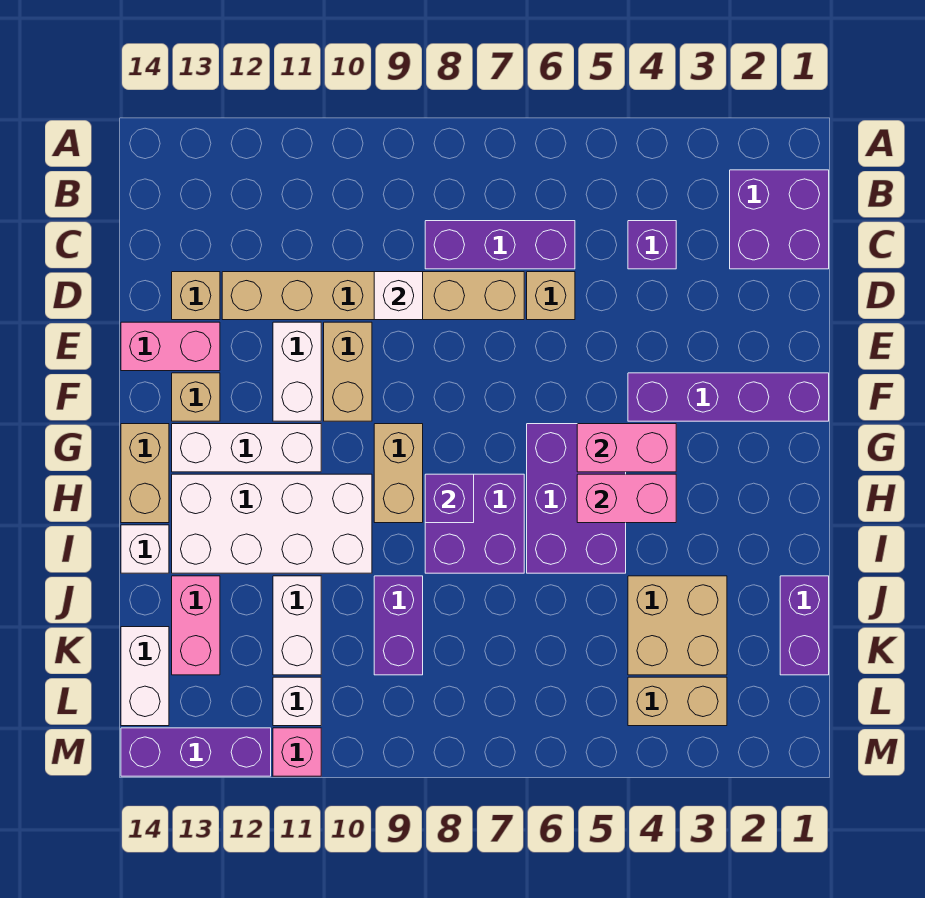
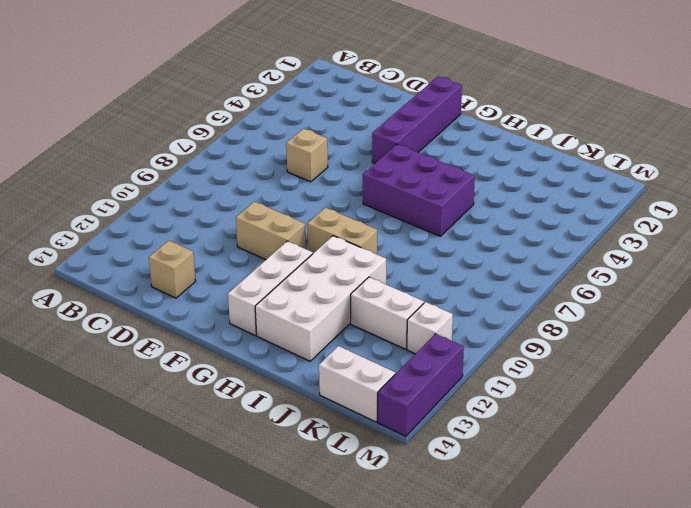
none -> purple brick B1:C2 level 1
none -> purple brick C4 level 1
none -> purple brick C6:C8 level 1
none -> tan brick D7:D12 level 1

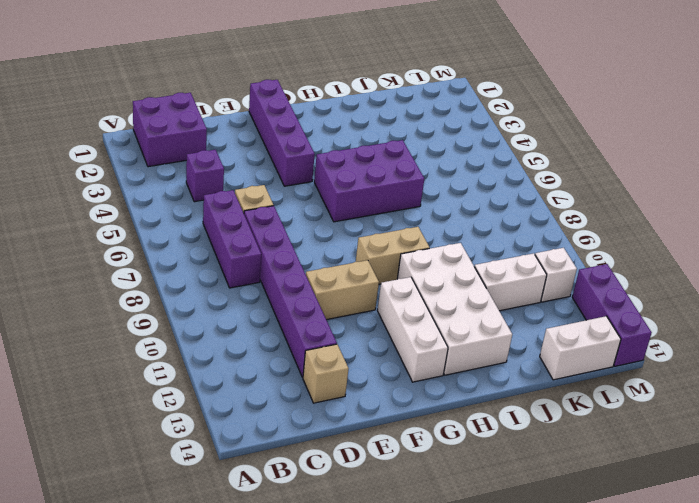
purple brick D7:D12 level 1 -> tan brick D7:D12 level 1
none -> white brick E11:F11 level 1
none -> pink brick E13:E14 level 1
none -> tan brick F13 level 1
none -> tan brick G14:H14 level 1

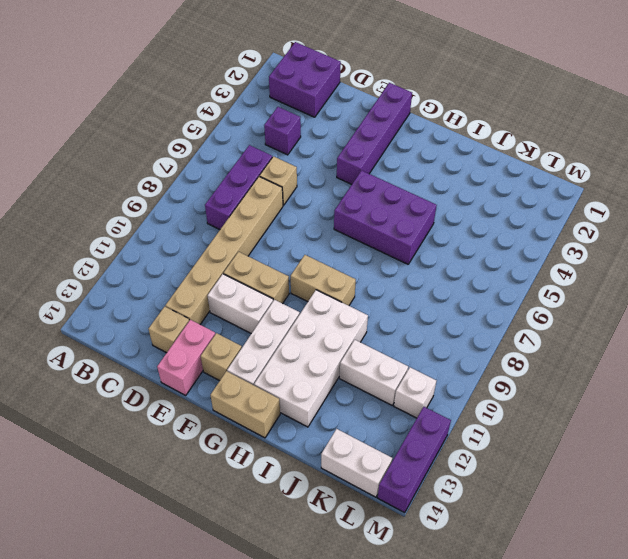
none -> purple brick H7:I8 level 1
none -> white brick I14 level 1
none -> purple brick J1:K1 level 1
none -> tan brick J3:K4 level 1

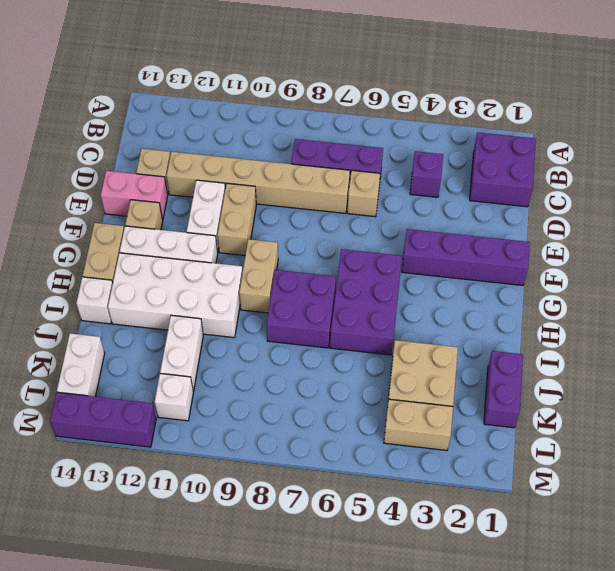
none -> purple brick J9:K9 level 1
none -> pink brick J13:K13 level 1
none -> pink brick M11 level 1
none -> white brick D9 level 2

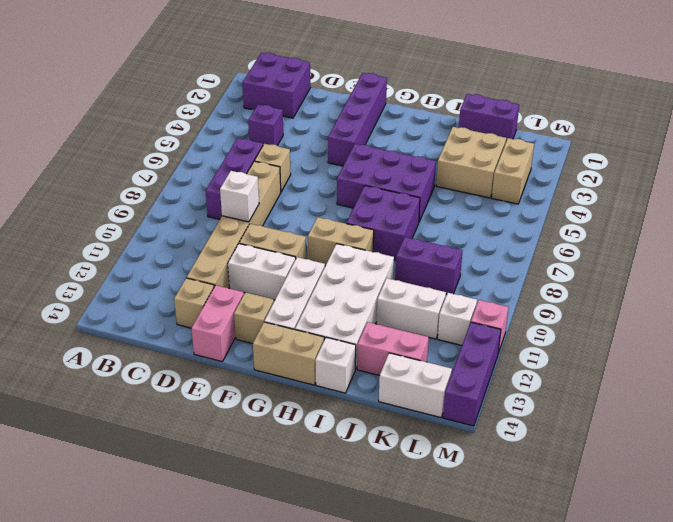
none -> pink brick G4:G5 level 2
none -> pink brick H4:H5 level 2
none -> purple brick H8 level 2

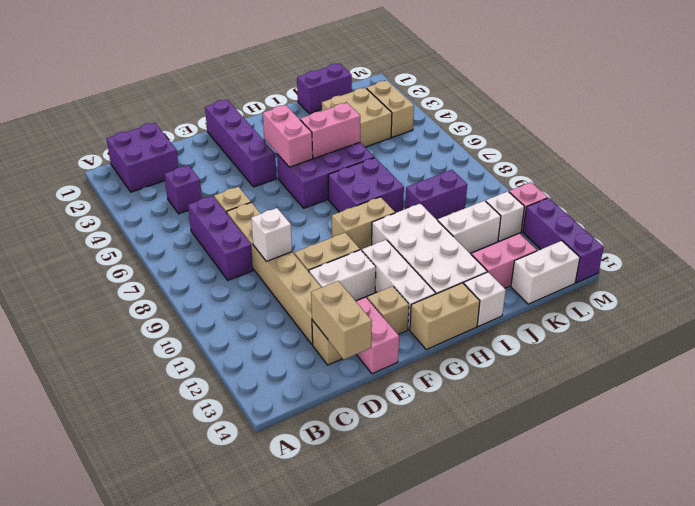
tan brick D13:D14 level 2 -> none
pink brick H5:I5 level 2 -> pink brick H4:H5 level 2
none -> purple brick H8 level 2

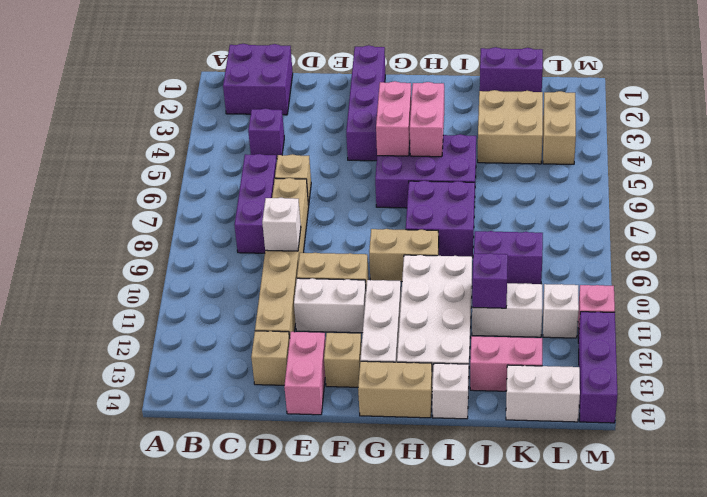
purple brick J11 level 2 -> purple brick H8 level 2

